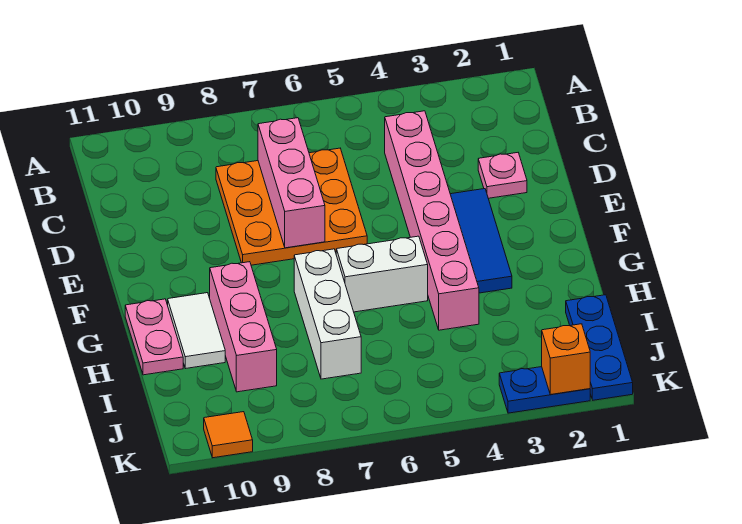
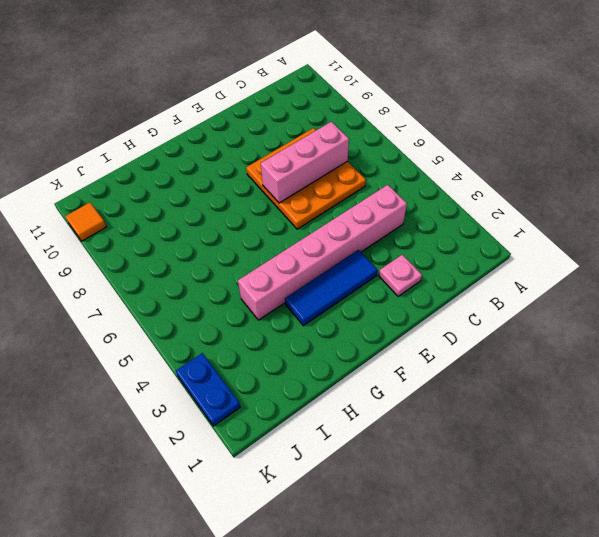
none -> white brick G5:G6 level 1
none -> white brick G7:I7 level 1
none -> pink brick G9:I9 level 1

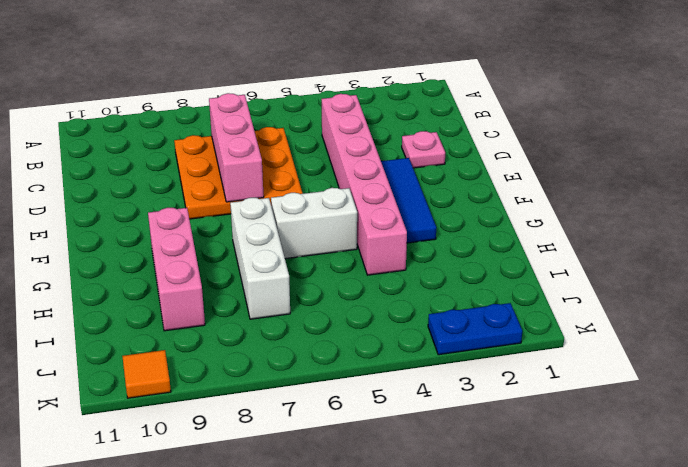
none -> white tile G10:H10 level 1
none -> pink plate G11:H11 level 1
none -> blue plate I1:K1 level 1

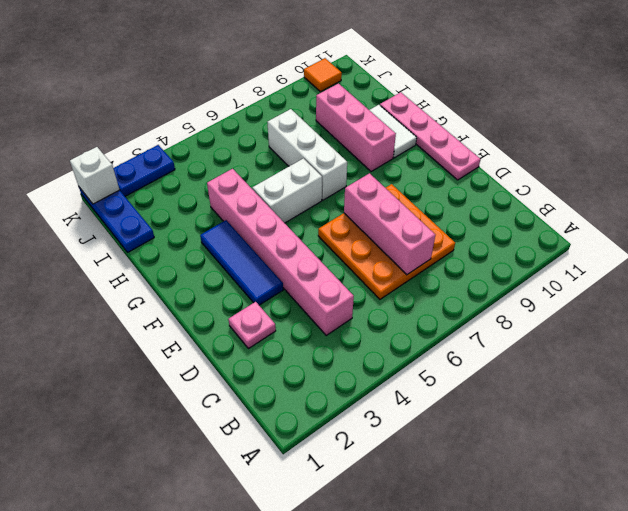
pink plate E11:H11 level 1 -> pink plate G11:H11 level 1
white brick K1 level 2 -> none
none -> orange brick K2 level 2

